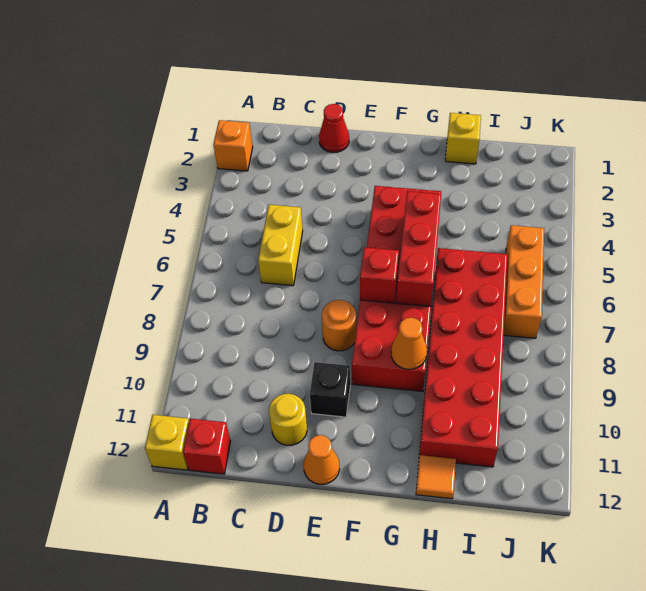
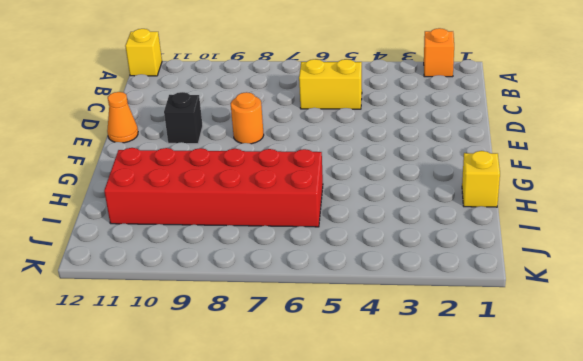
none -> red brick B12 level 1
none -> red cone D1 level 1
none -> yellow round brick D11 level 1

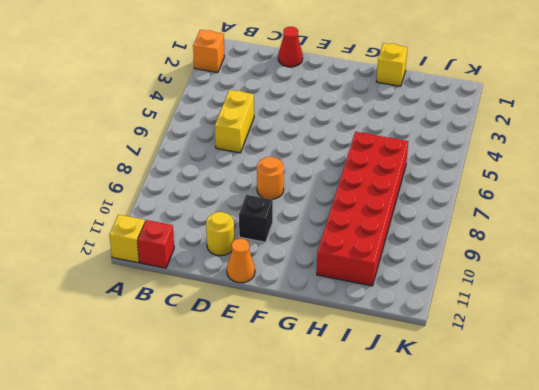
none -> red brick F4:G9 level 1
none -> orange tile H12 level 1
none -> orange brick J5:J7 level 1

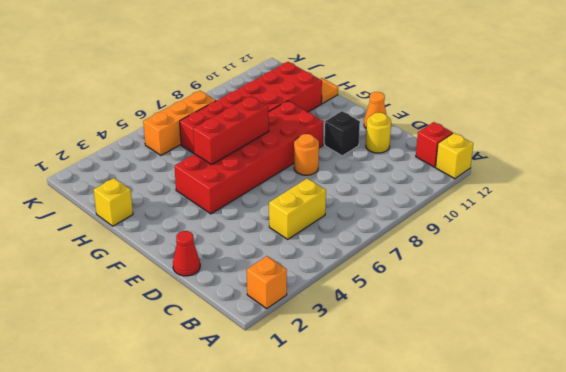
none -> red brick F7 level 2
none -> orange cone G9 level 2

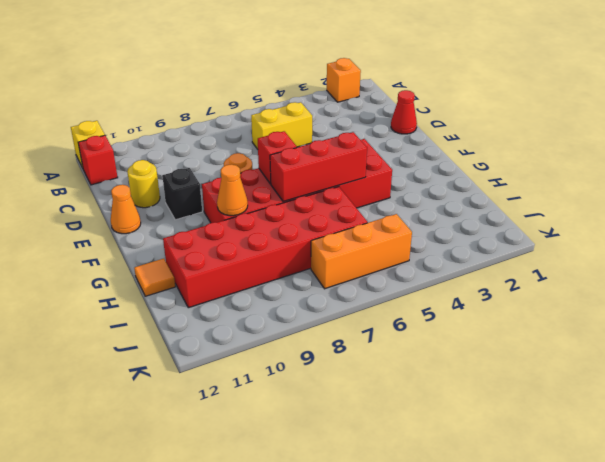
none -> yellow brick H1 level 1

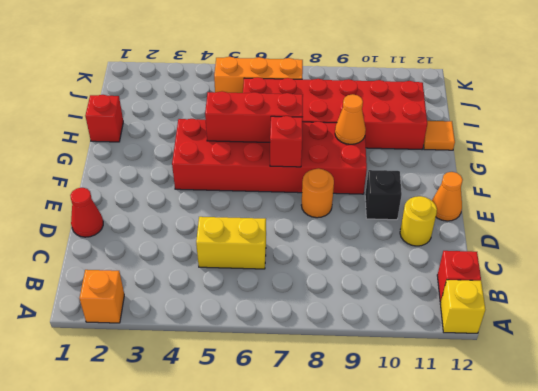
red brick H1 level 1 -> yellow brick H1 level 1

